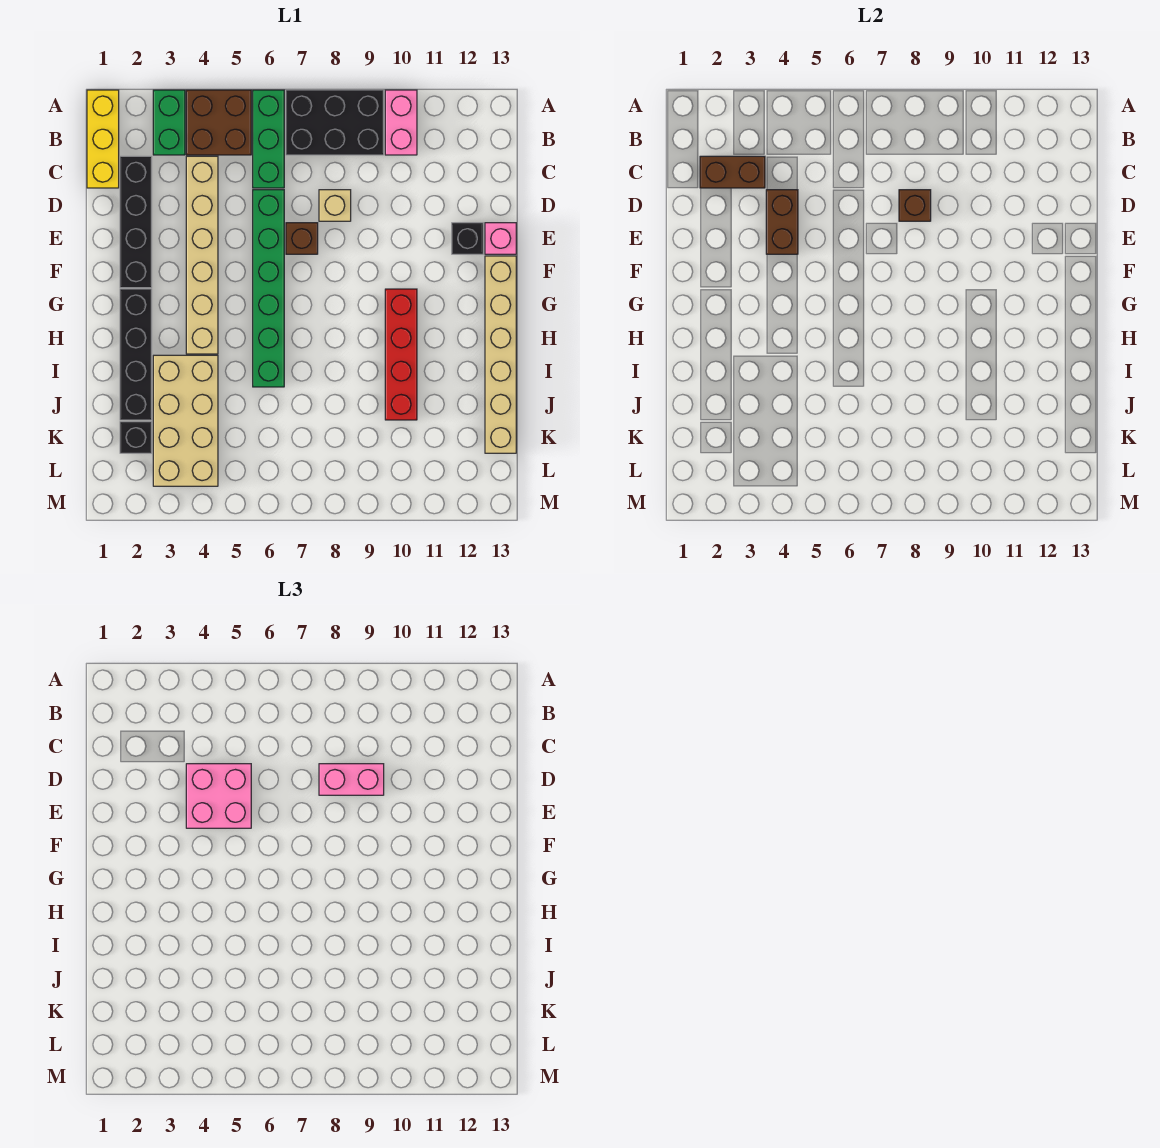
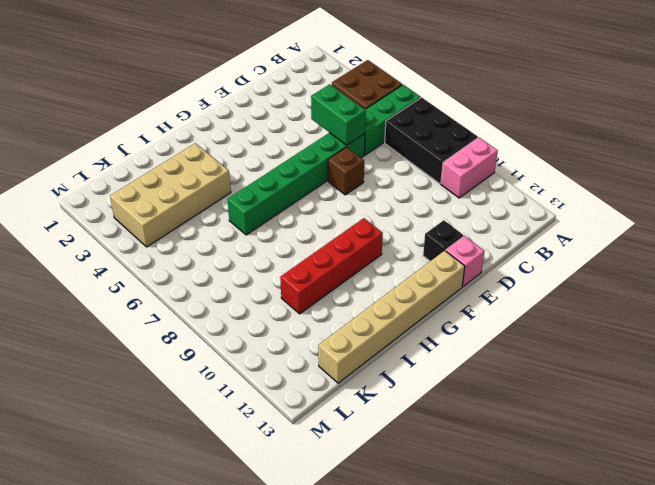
green brick D5:D6 level 2 -> green brick A3:B3 level 1
none -> yellow brick A1:C1 level 1
none -> black brick C2:F2 level 1
none -> tan brick C4:H4 level 1

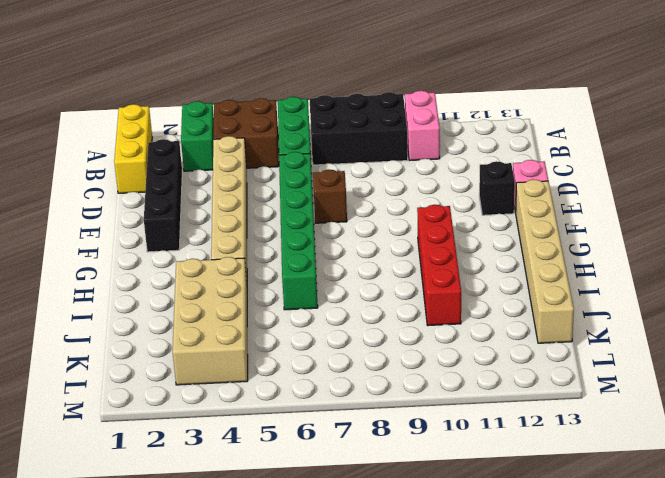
none -> tan brick D8 level 1
none -> black brick G2:J2 level 1
none -> black brick K2 level 1

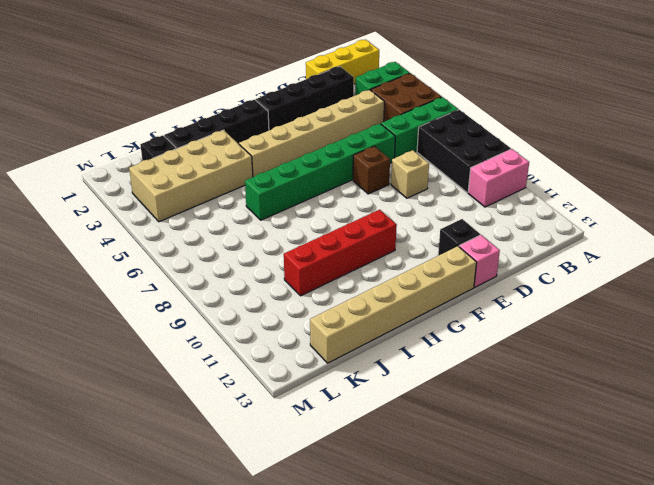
none -> brown brick C2:C3 level 2
none -> brown brick D4:E4 level 2
none -> brown brick D8 level 2

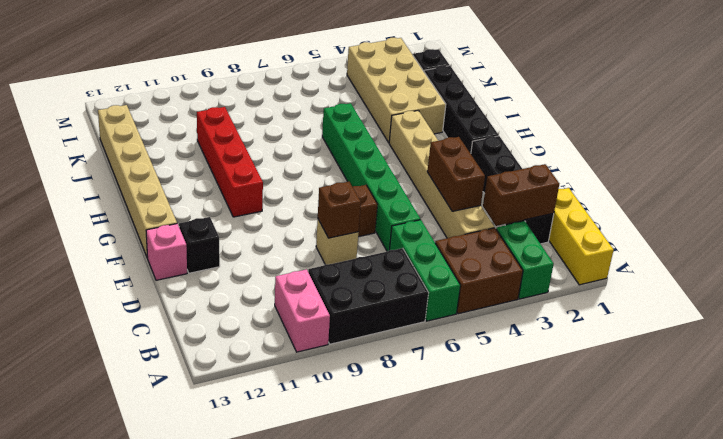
none -> pink brick D4:E5 level 3
none -> pink brick D8:D9 level 3

